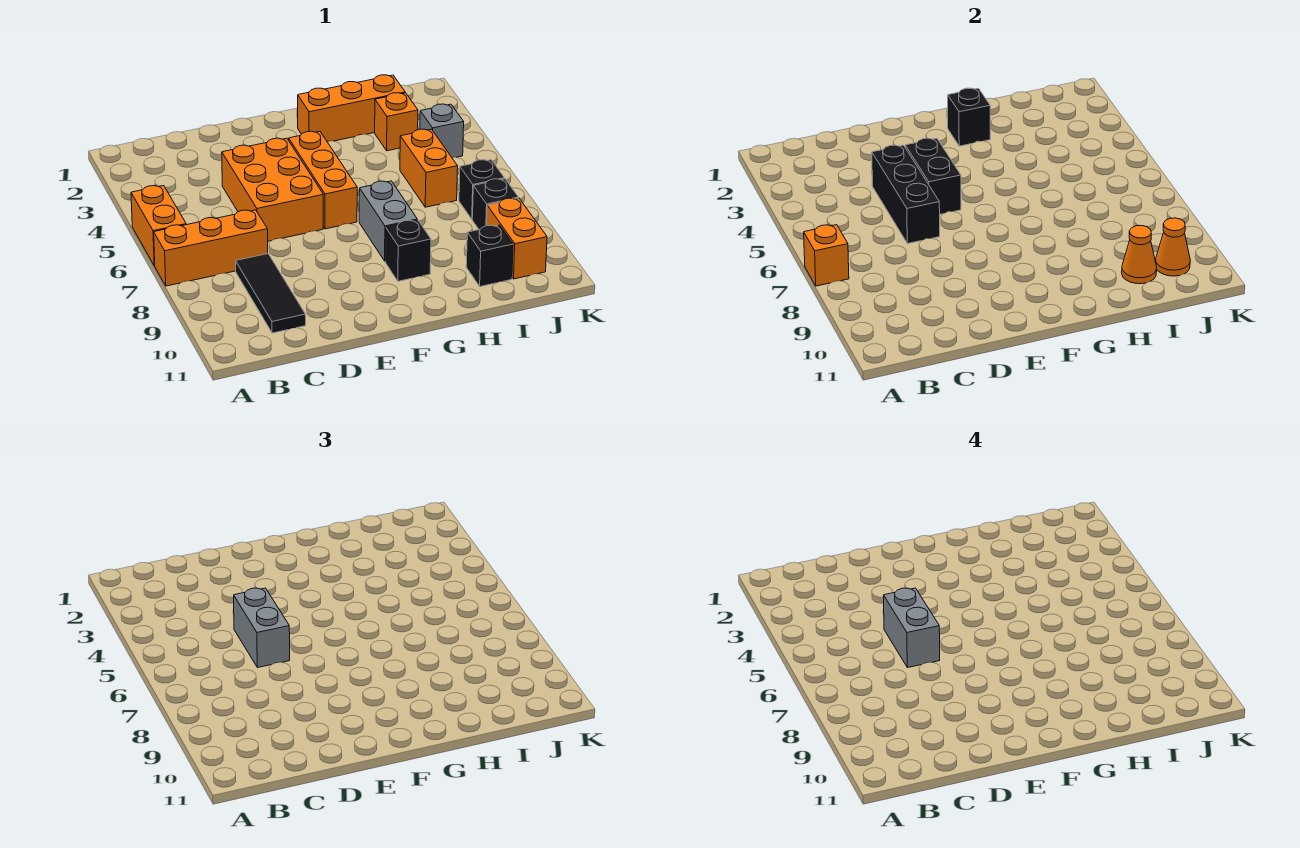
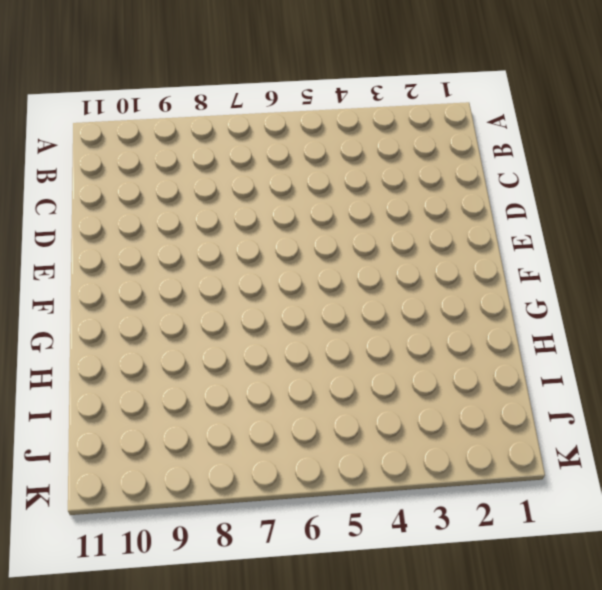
none -> orange brick A5:A6 level 1
none -> orange brick A7:C7 level 1
none -> black tile C8:C10 level 1

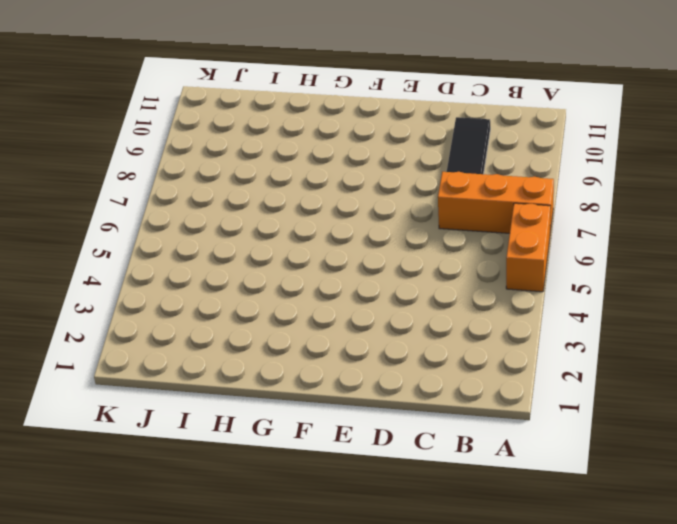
none -> orange brick D4:E6 level 1
none -> orange brick F4:F6 level 1
none -> orange brick G2:I2 level 1

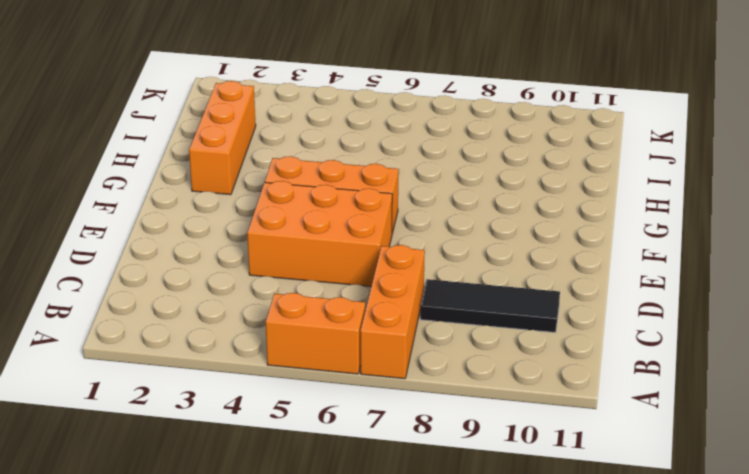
none -> grey brick G7:G8 level 1
none -> black brick G9 level 1
none -> orange brick I3 level 1

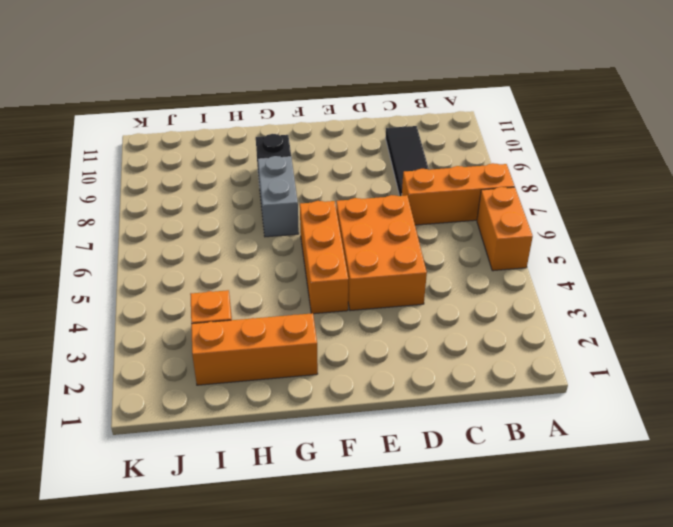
none -> orange brick I5:I6 level 1
none -> black brick I10 level 1
none -> grey brick J4 level 1

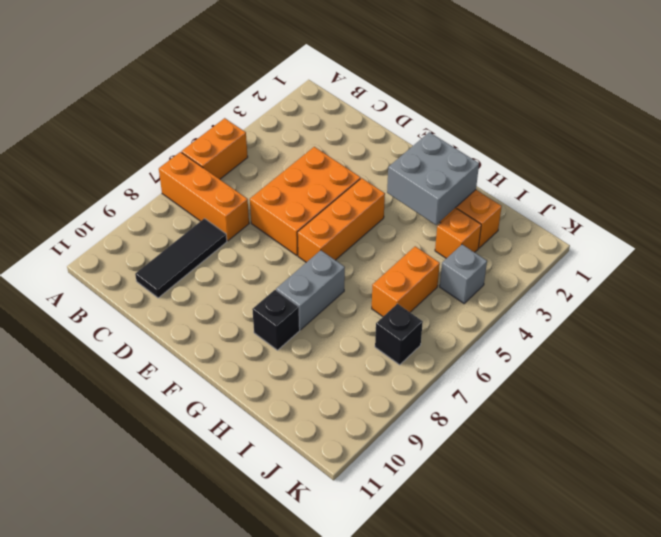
grey brick G2:H3 level 2 -> black brick G2 level 2
none -> black brick I10 level 1
none -> black brick J8 level 1
none -> orange brick J9:J10 level 1

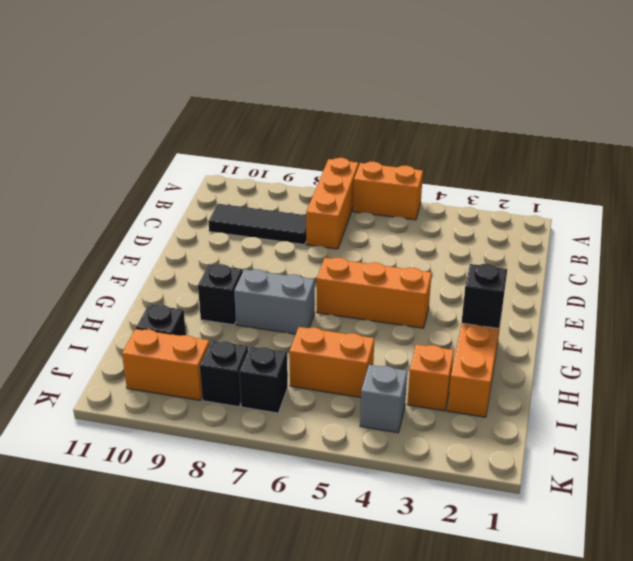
none -> orange brick D4:E6 level 1
none -> orange brick A7 level 2
none -> black brick D4:D6 level 2

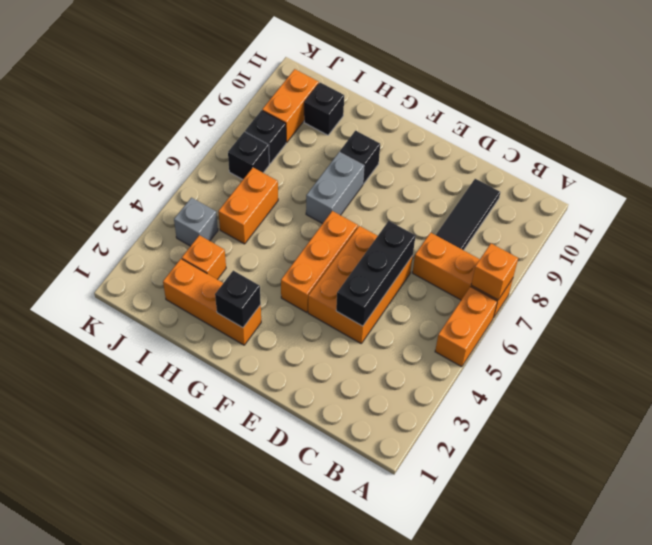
none -> black brick E4:E5 level 2
none -> orange cone I10 level 2
none -> orange cone J10 level 2

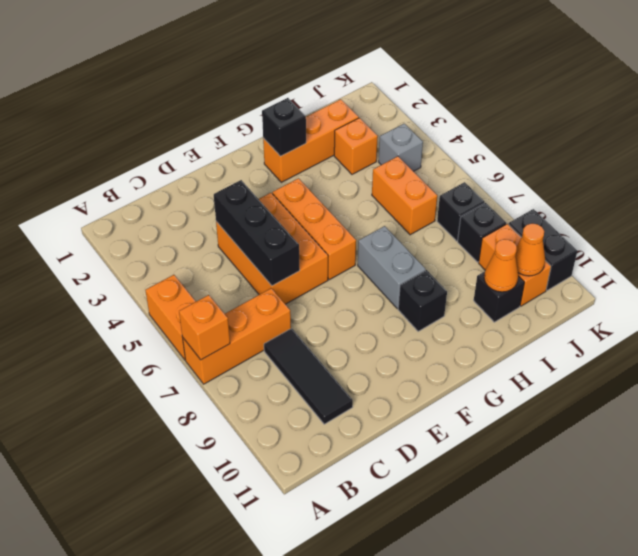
black brick K9:K10 level 1 -> black brick E4:E5 level 2
none -> grey brick D5:D6 level 3
none -> grey brick D5:D6 level 4

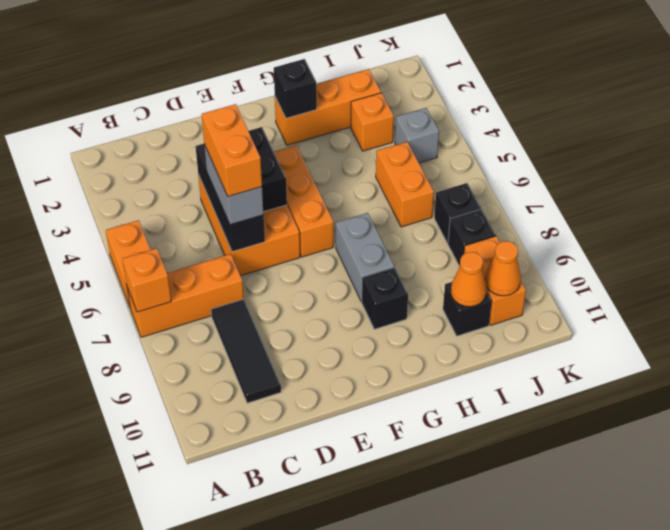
orange brick D5:D6 level 4 -> grey brick D5:D6 level 4

